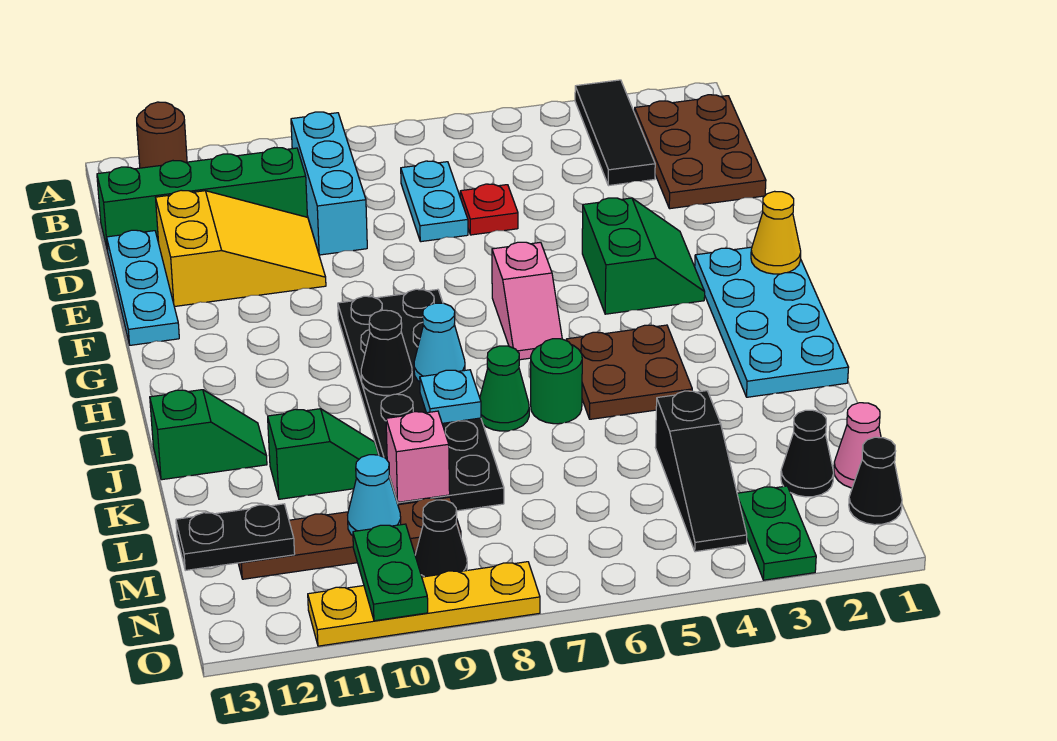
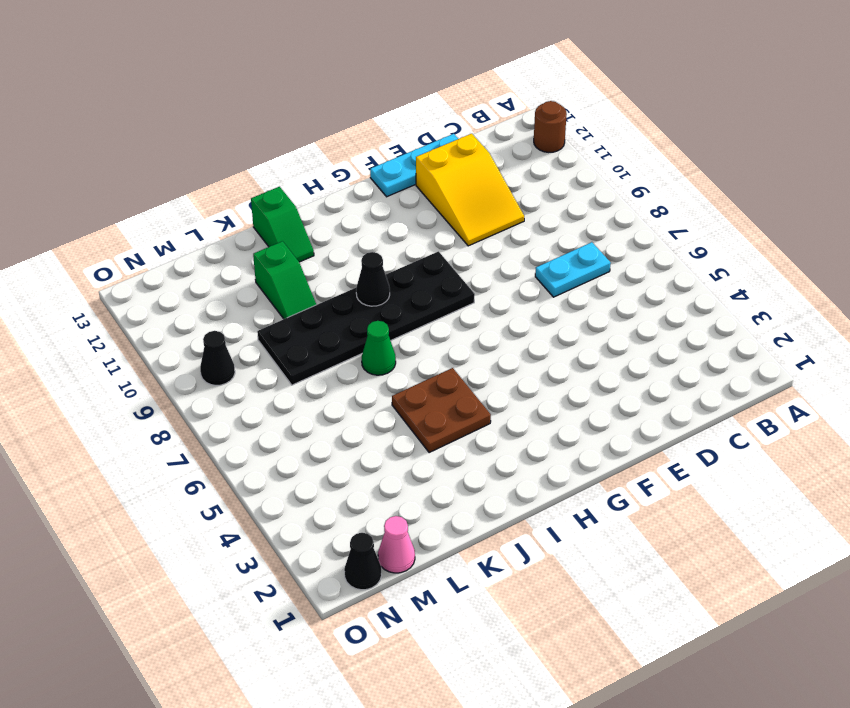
none -> black tile A3:C3 level 1
none -> brown plate B1:D2 level 1
none -> cyan brick B9:D9 level 1
none -> green brick C10:C13 level 1

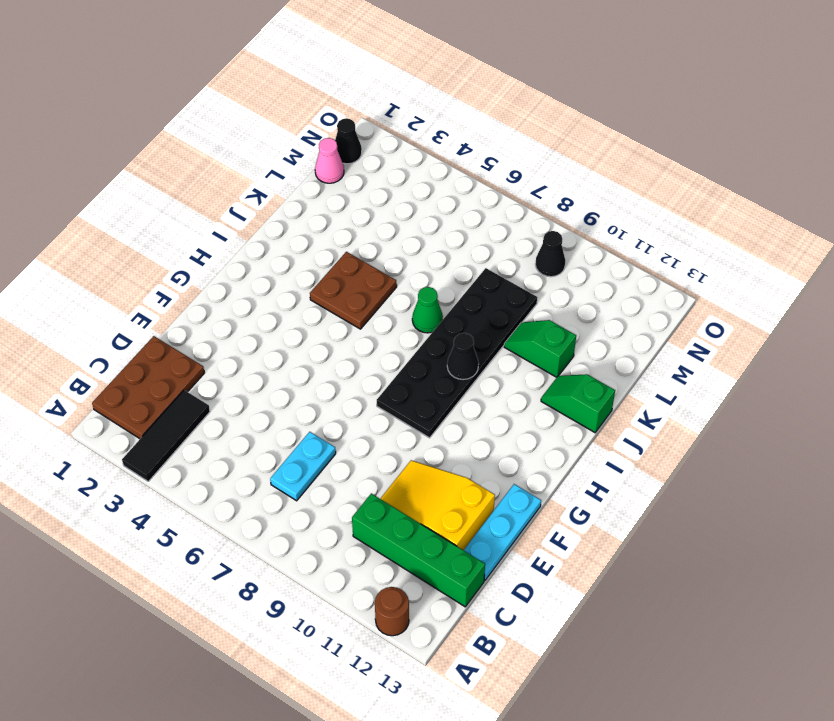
none -> cyan brick B9:D9 level 1
none -> red plate D6 level 1
none -> green slope F3:G4 level 1 top 4
none -> cyan plate G1:J2 level 1

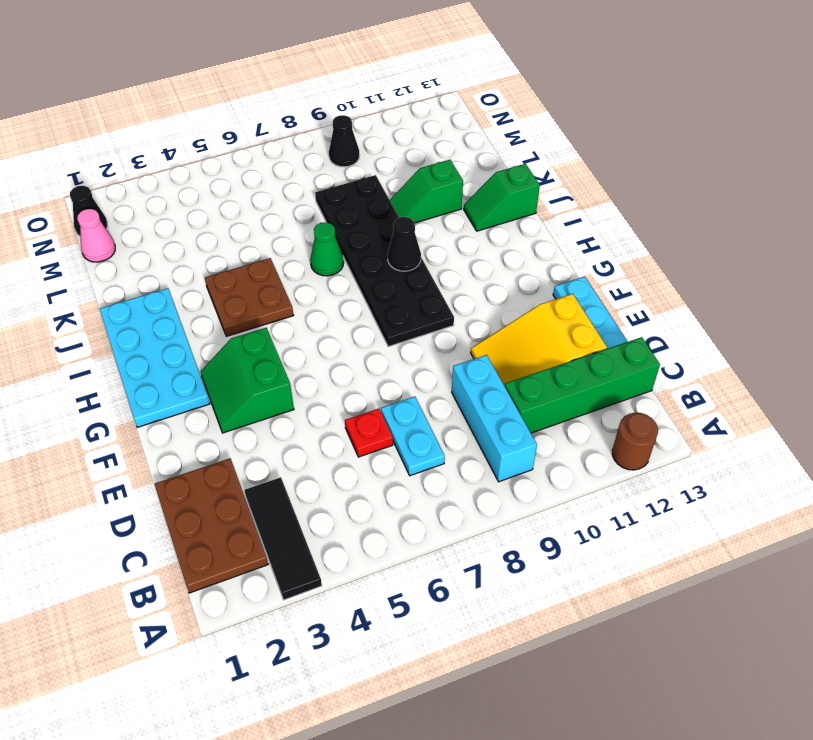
none -> pink slope G6:H6 level 1 top G
none -> green round brick J6 level 1
none -> black slope L4:N4 level 1 top L
none -> black cone M2 level 1

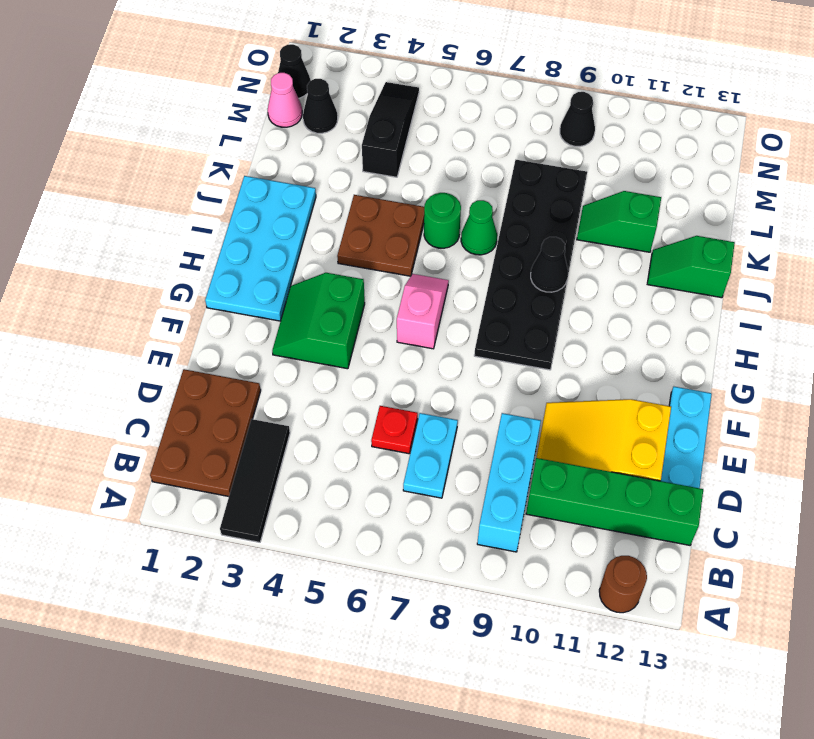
none -> brown plate M9:M12 level 1
none -> green plate N3:O3 level 1
none -> yellow plate O8:O11 level 1
none -> yellow cone G1 level 2

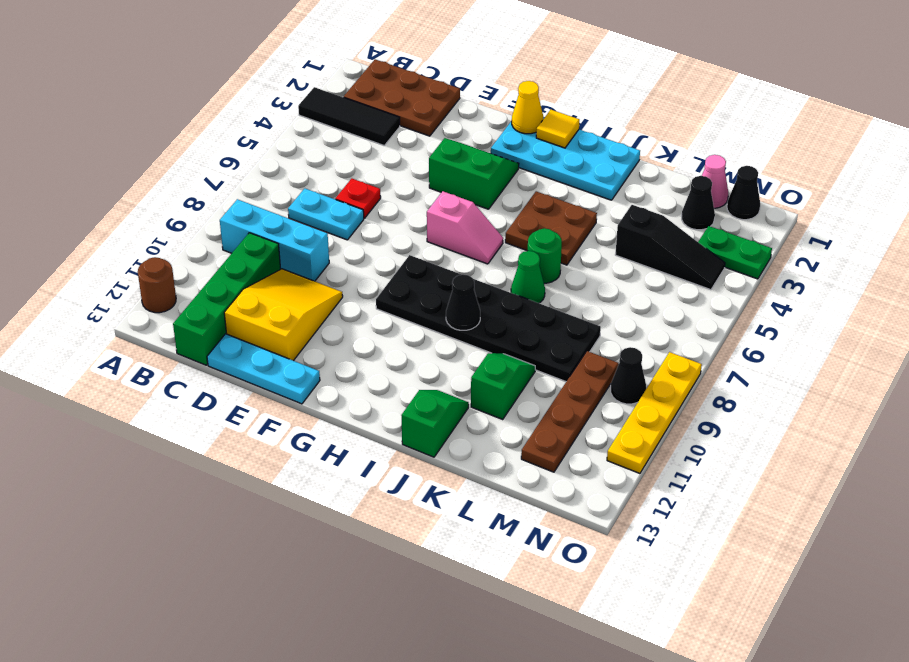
yellow tile H1 level 2 -> none
none -> cyan cone I8 level 2
none -> cyan plate J8 level 2
none -> pink brick L9 level 2
none -> cyan cone M10 level 2

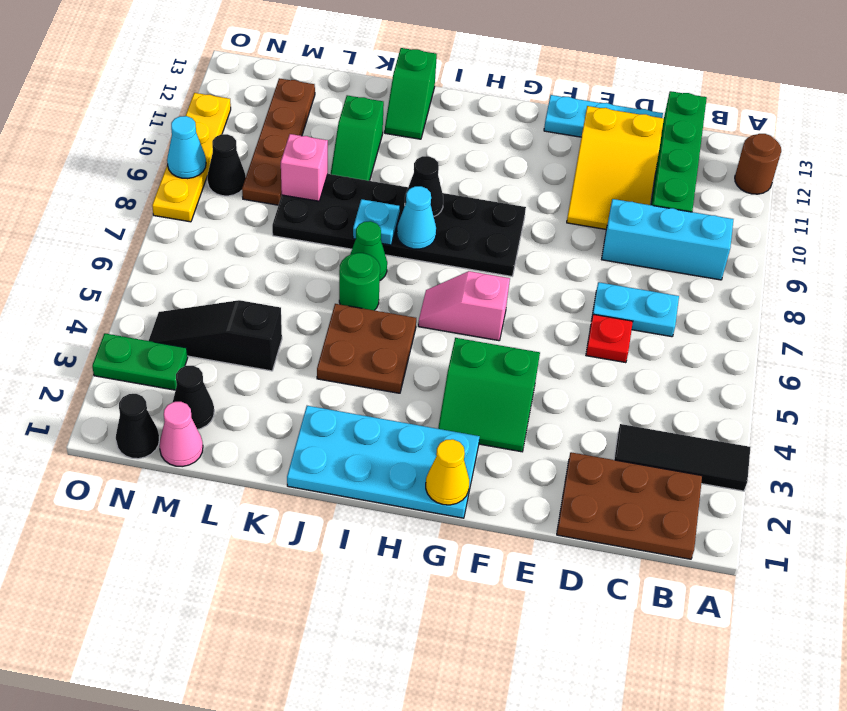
cyan cone O9 level 2 -> cyan cone M10 level 2
none -> black plate M12:M13 level 2
none -> green plate N10:O10 level 2

